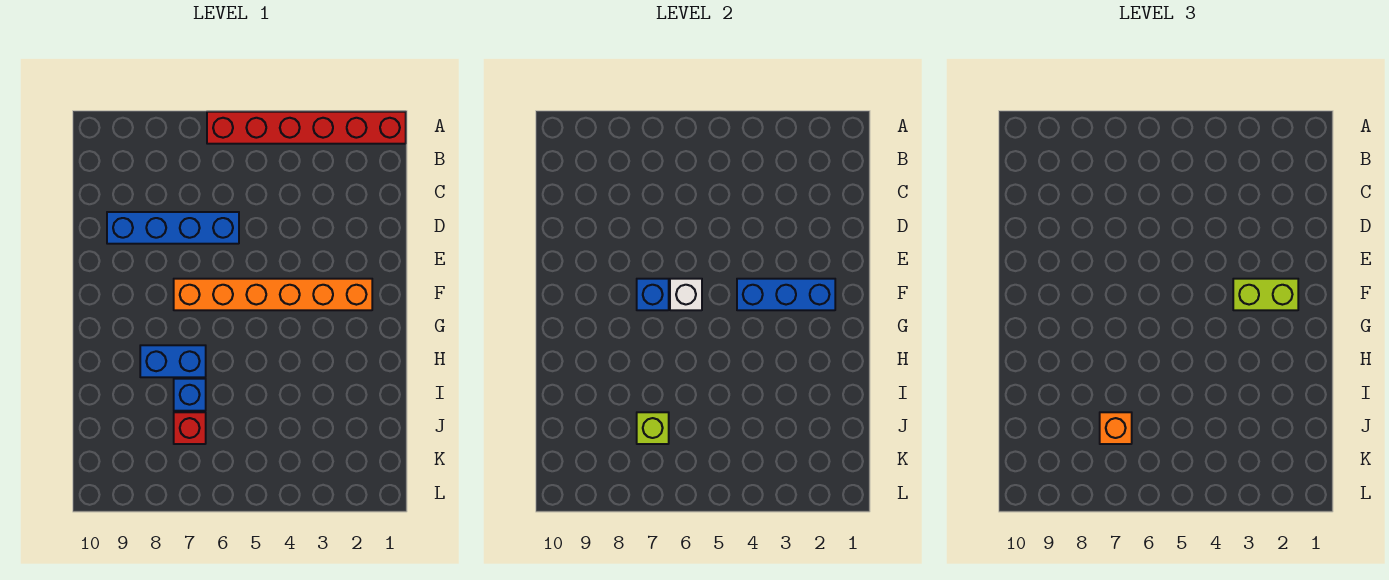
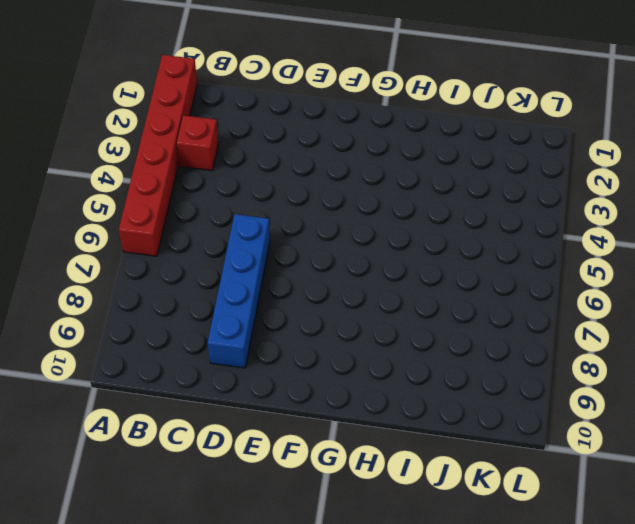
red brick B3 level 1 -> red brick J7 level 1
none -> orange brick F2:F7 level 1
none -> blue brick H7:H8 level 1
none -> blue brick I7 level 1

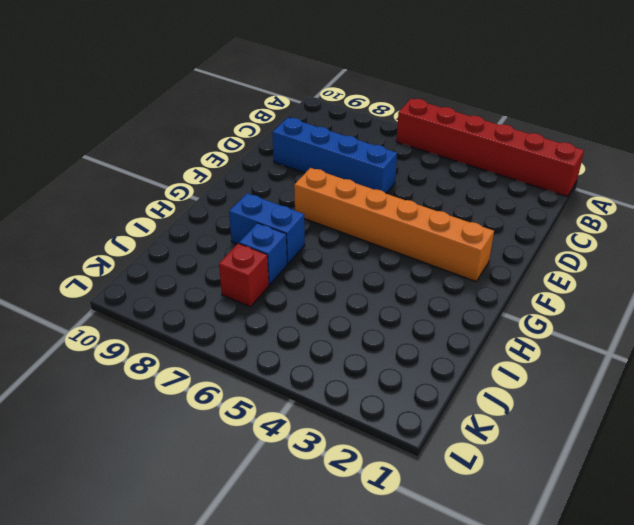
none -> blue brick F2:F4 level 2
none -> white brick F6 level 2
none -> blue brick F7 level 2

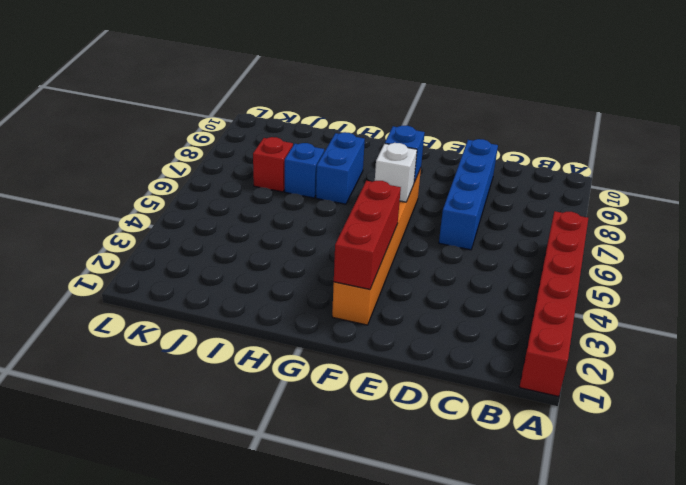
red brick F2:F4 level 2 -> blue brick F2:F4 level 2
none -> lime brick J7 level 2
none -> lime brick F2:F3 level 3
none -> orange brick J7 level 3

